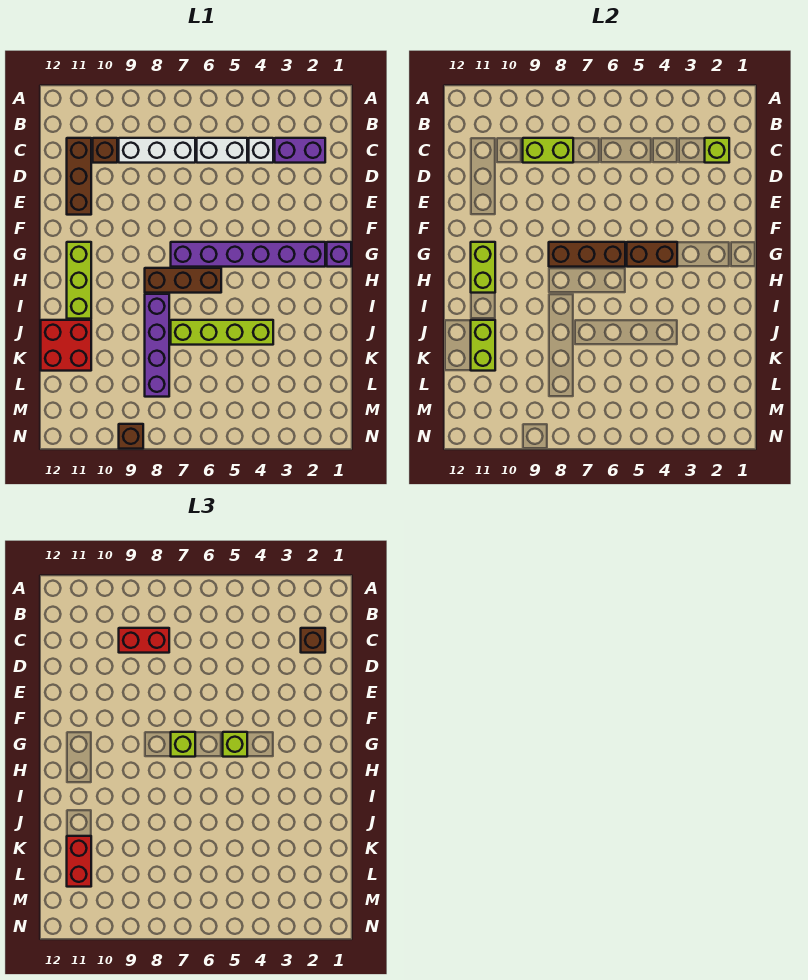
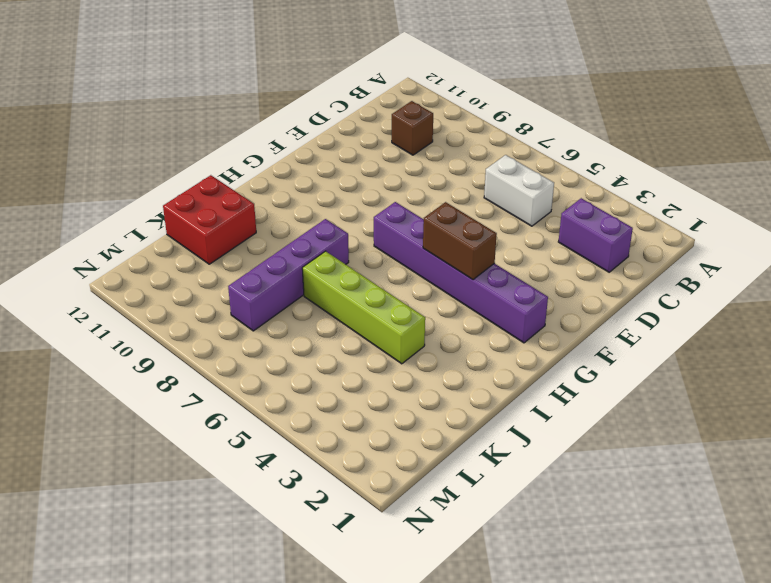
none -> white brick C4 level 1
none -> white brick C7:C9 level 1
none -> brown brick C11:E11 level 1

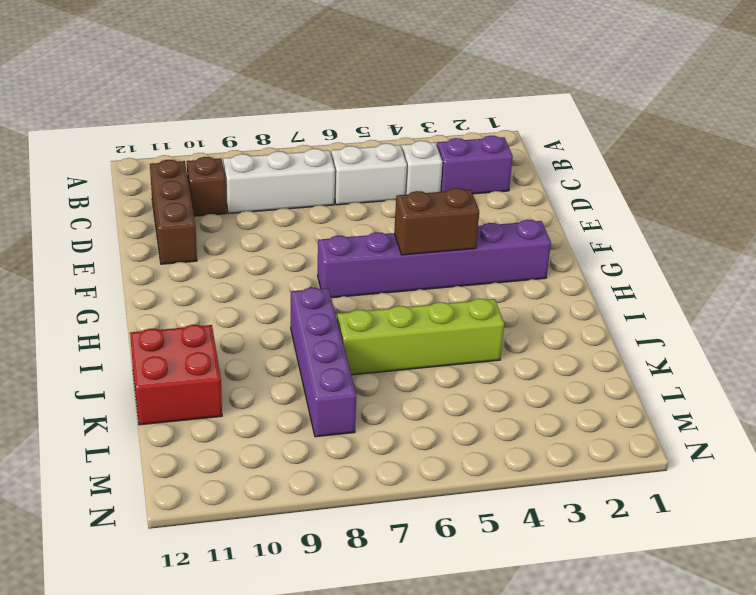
none -> purple brick G1 level 1
none -> lime brick G11:I11 level 1
none -> brown brick H6:H8 level 1

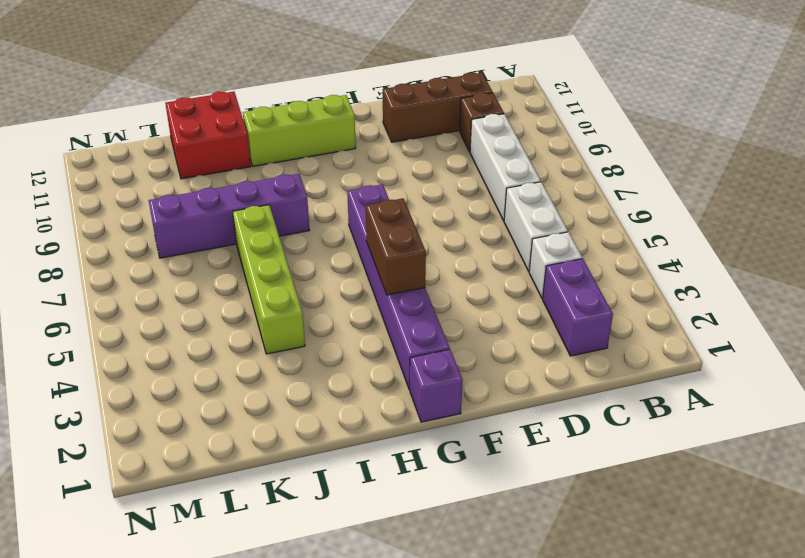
none -> brown brick H6:H8 level 1
none -> brown brick N9 level 1
none -> lime brick C2 level 2

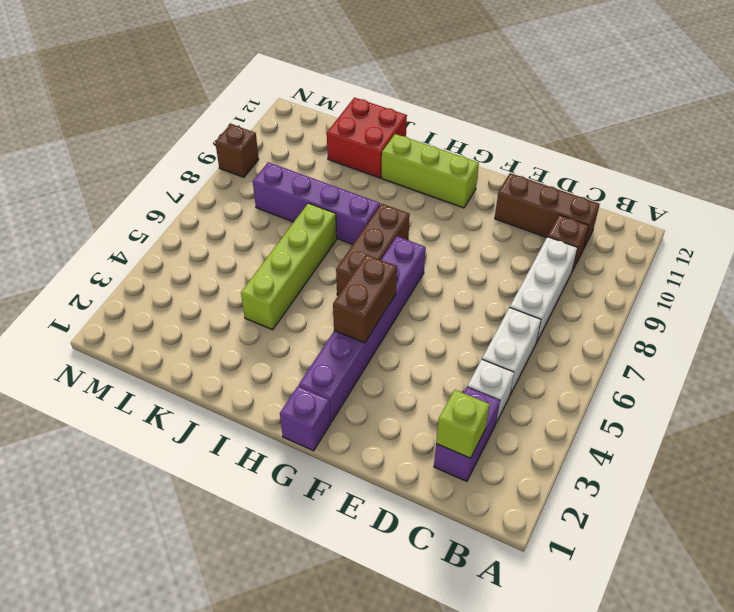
none -> lime brick C8:C9 level 2
none -> brown brick G6:G8 level 2
none -> lime brick G11:H11 level 2

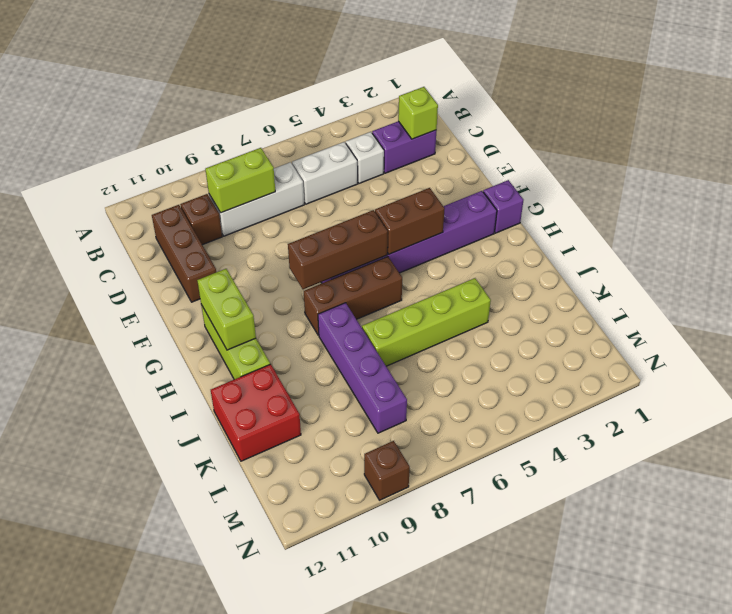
none -> lime brick J11:K11 level 2
none -> brown brick C2 level 3
none -> red brick C8:C9 level 3

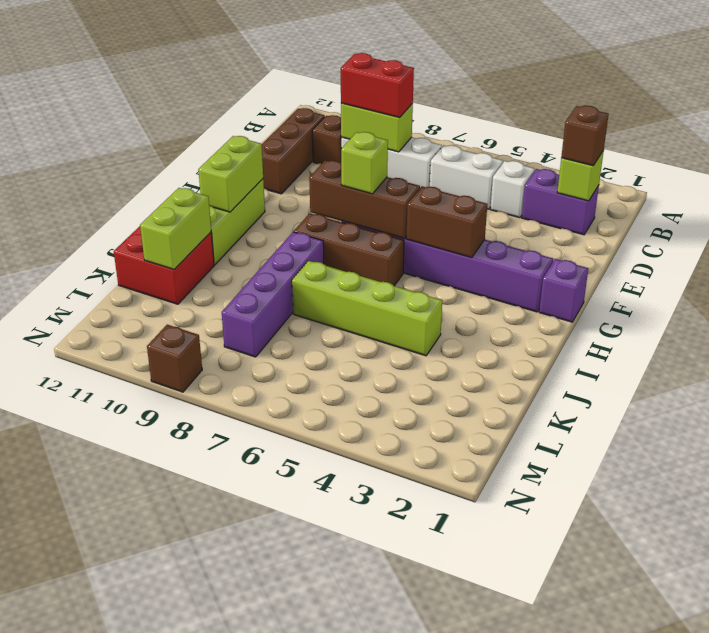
none -> lime brick G5 level 3
none -> red brick K11:L11 level 3

